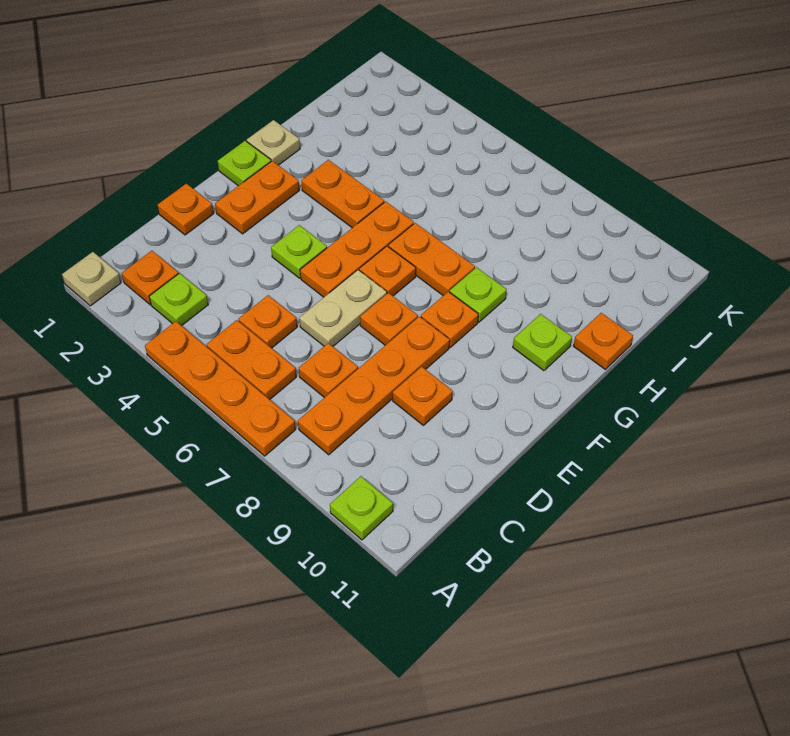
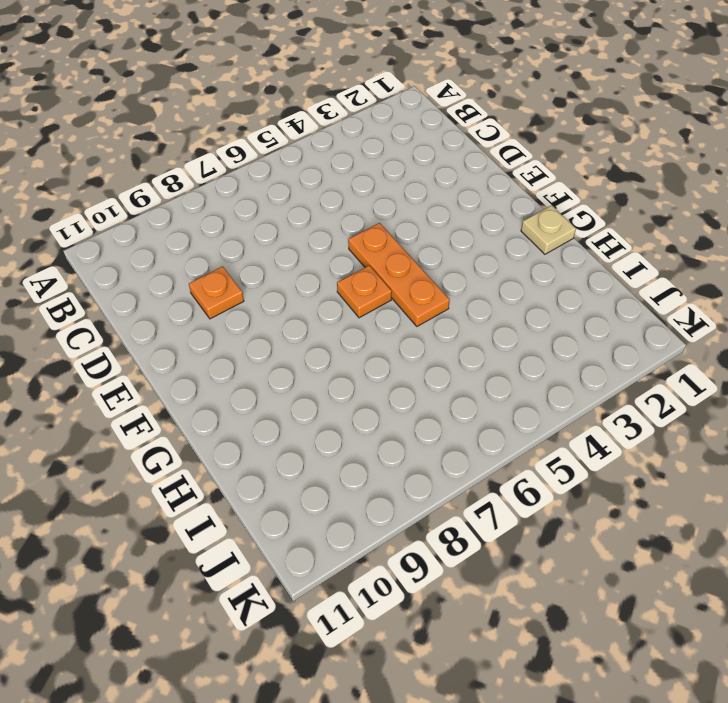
none -> tan plate A1 level 1
none -> orange plate A4:A7 level 1
none -> lime plate A10 level 1

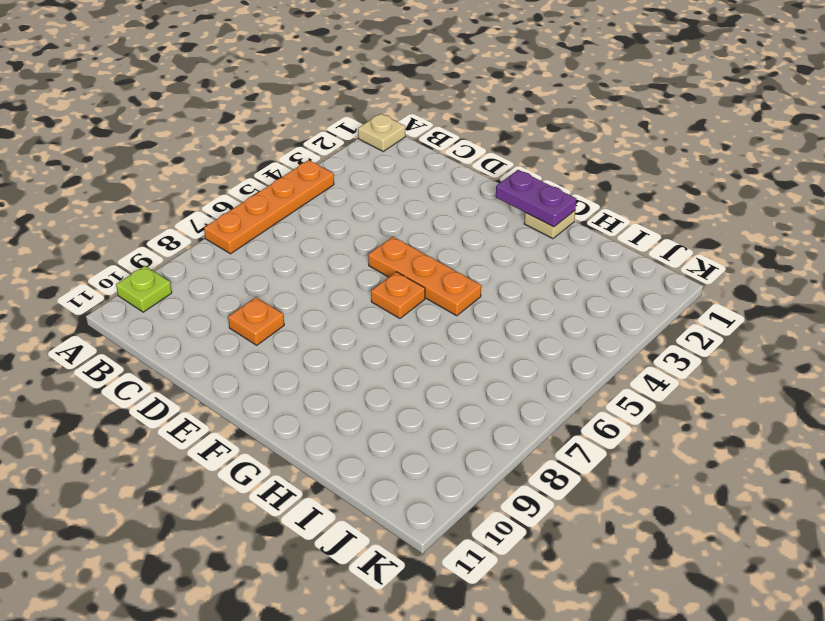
purple plate F1:G1 level 2 -> none
none -> orange plate B2 level 1
none -> lime plate B3 level 1
none -> orange plate B5:B6 level 1

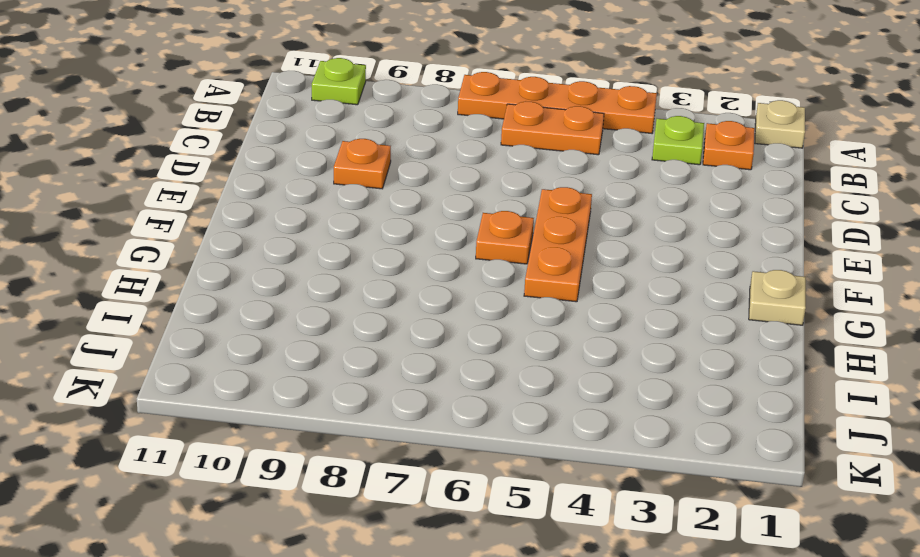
none -> orange plate B8:E8 level 1
none -> orange plate C5 level 1
none -> orange plate C7 level 1

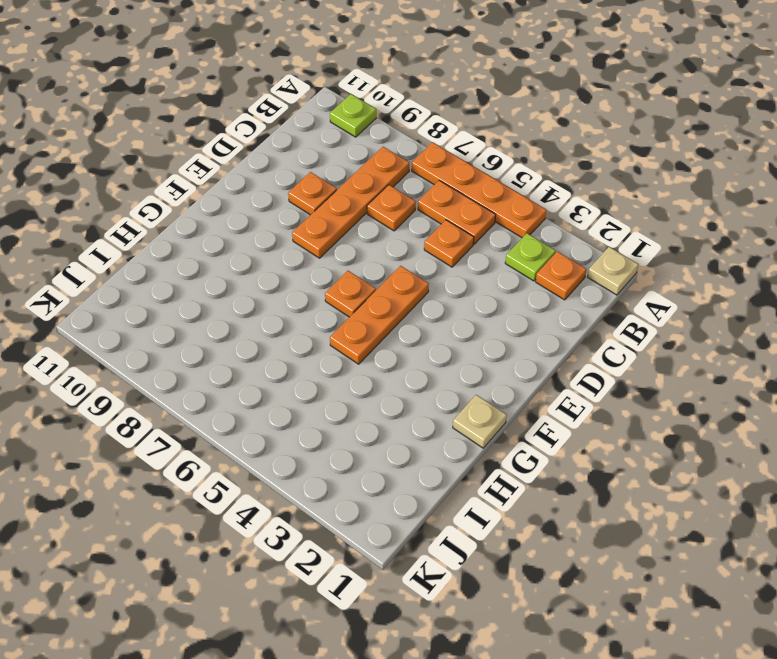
none -> orange plate D1 level 1
none -> tan plate D6:E6 level 1
none -> orange plate E2:F2 level 1

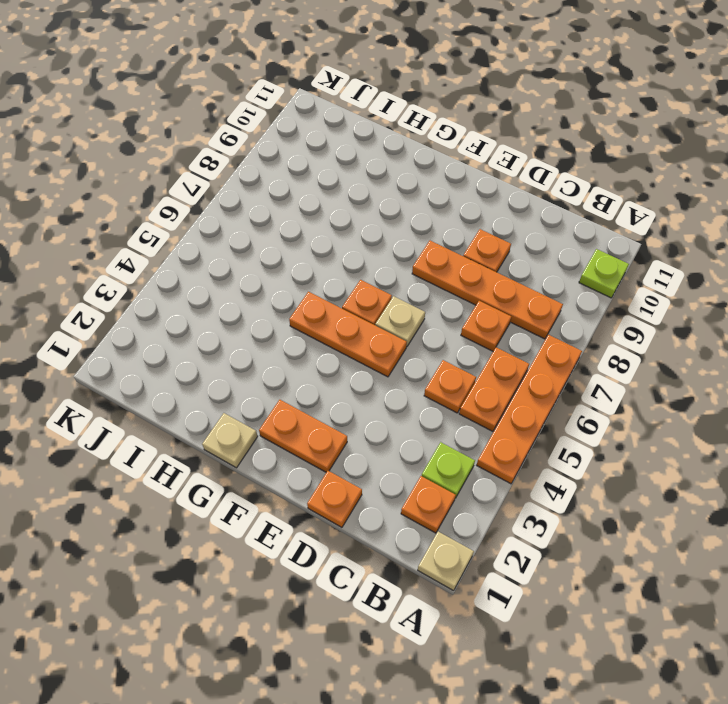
tan plate E6 level 1 -> tan plate D6:E6 level 1
none -> lime plate E4 level 1
none -> orange plate E7 level 1
none -> lime plate F1 level 1

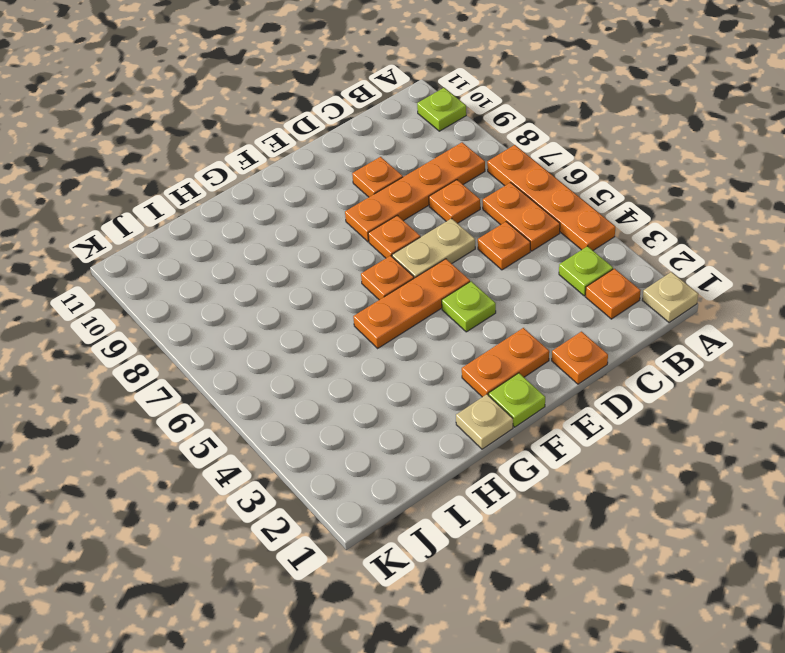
none -> orange plate F8 level 1
none -> orange plate G3:G4 level 1
none -> orange plate G6:G7 level 1

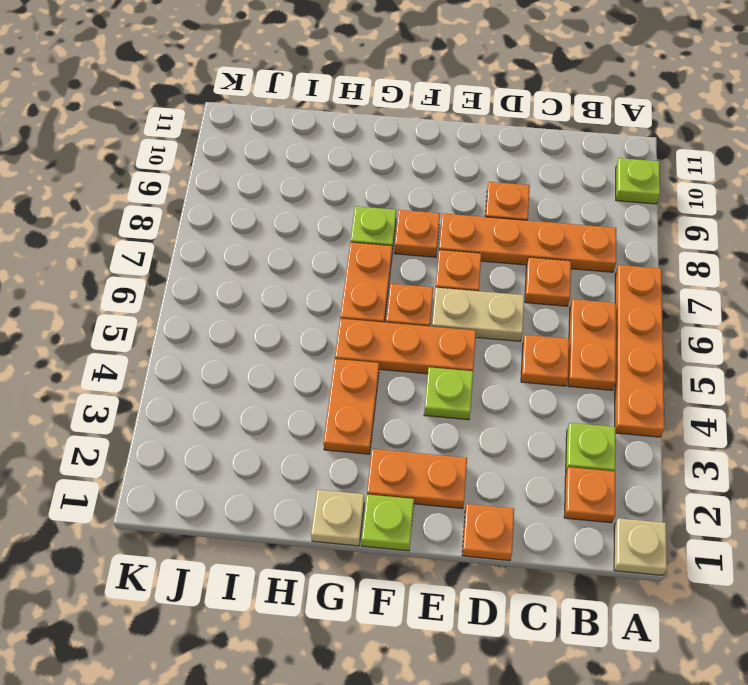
none -> lime plate G10 level 1
none -> orange plate H11 level 1

